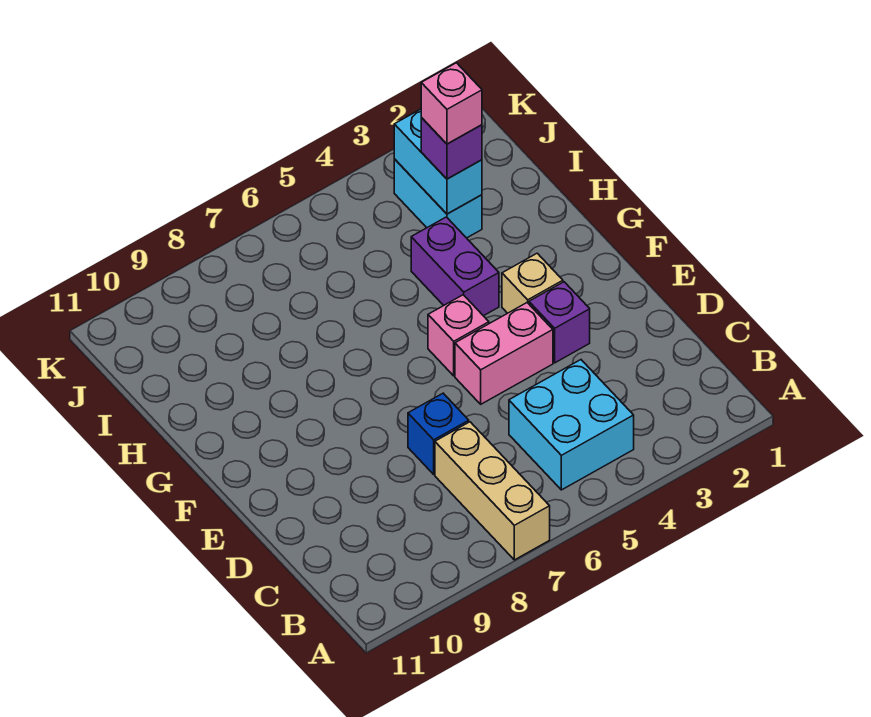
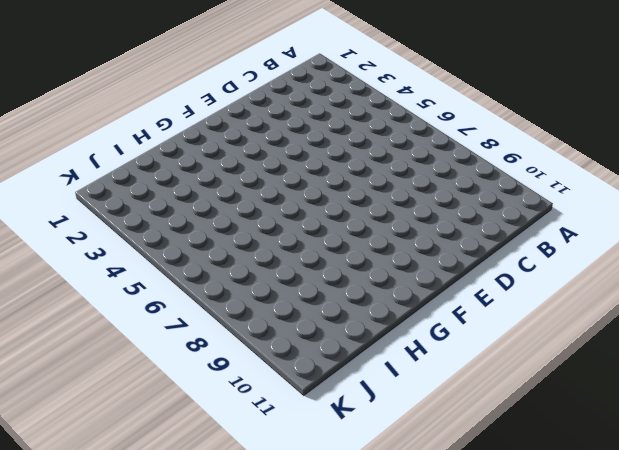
none -> tan brick A7:C7 level 1
none -> cyan brick B4:C5 level 1
none -> blue brick D7 level 1

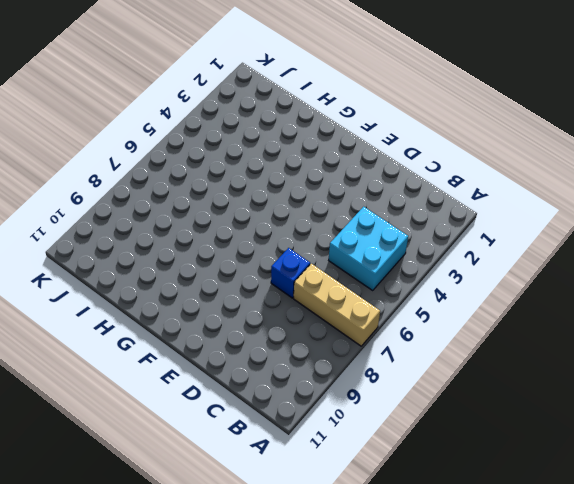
none -> purple brick E3 level 1
none -> pink brick E4:E5 level 1
none -> tan brick F3 level 1

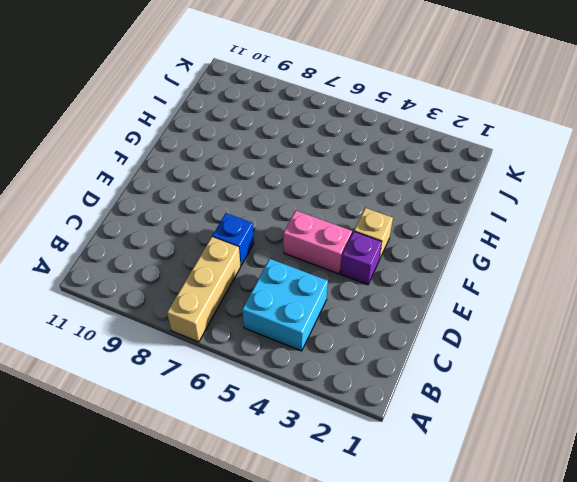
none -> pink brick F5 level 1
none -> purple brick G4:H4 level 1
none -> cyan brick I3:J3 level 1

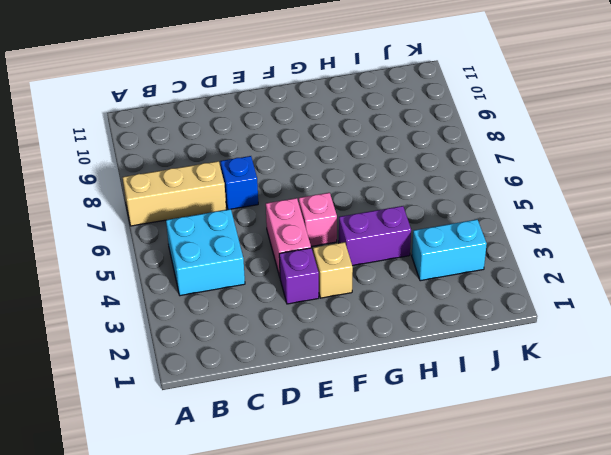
none -> cyan brick I3:J3 level 2
none -> purple brick I3 level 3
none -> pink brick I3 level 4

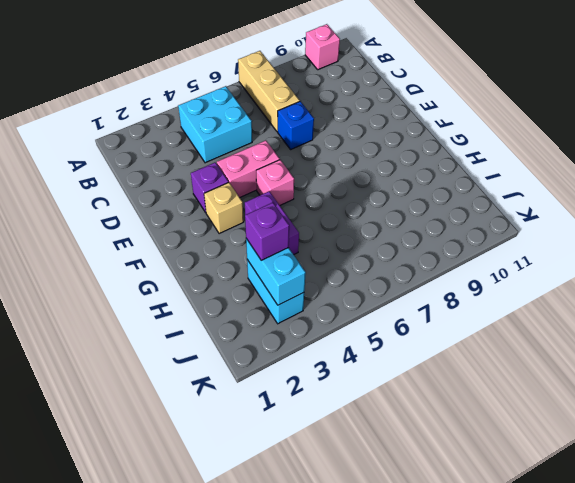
pink brick A10 level 1 -> pink brick I3 level 4

